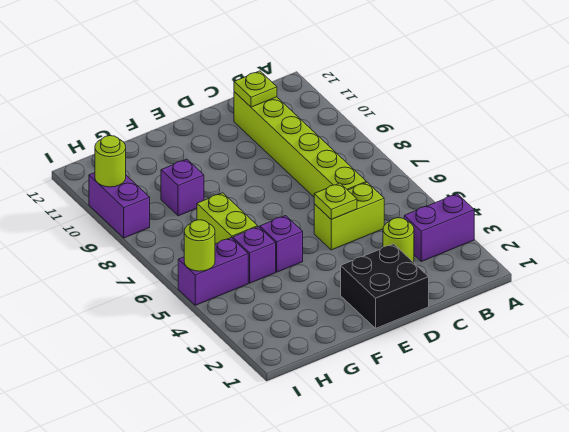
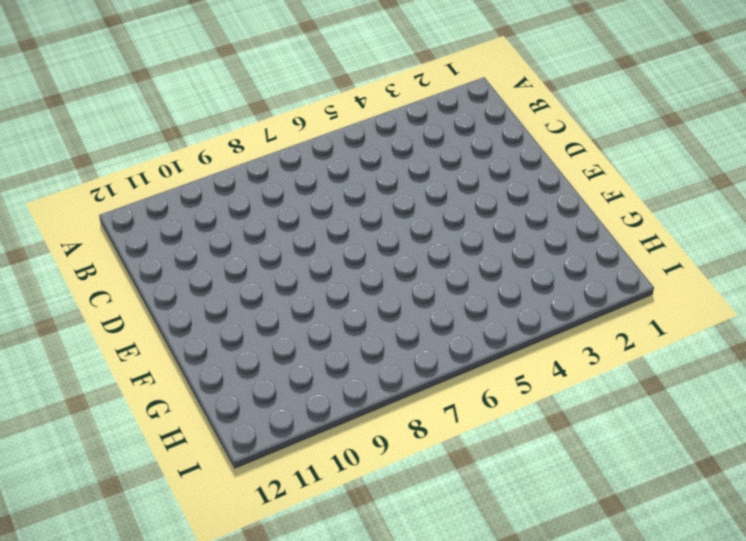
none -> purple brick A3:B3 level 1
none -> lime round brick C3 level 1
none -> lime brick C5:D5 level 1

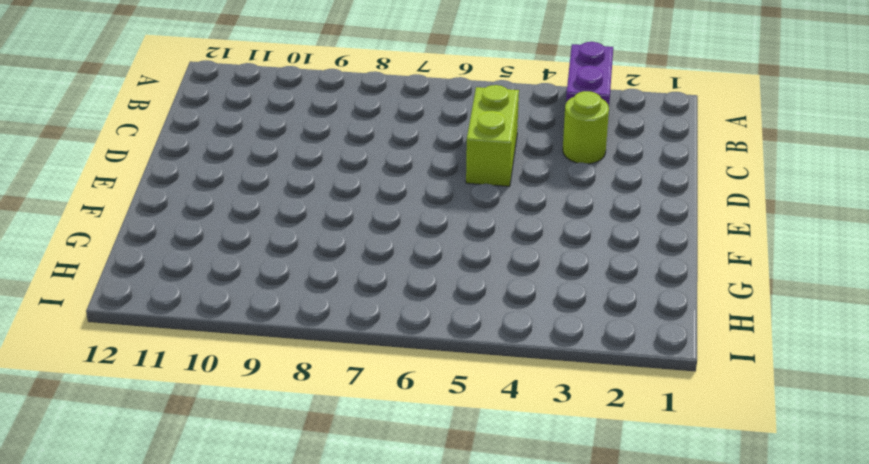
none -> lime brick C6:C11 level 1
none -> black brick D1:E2 level 1
none -> purple brick F5 level 1

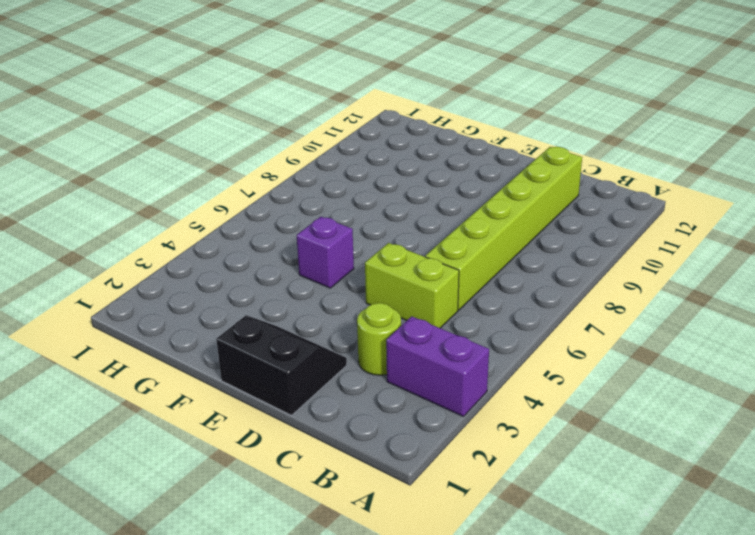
black slope D1:E2 level 1 top 1 -> black brick D1:E2 level 1
none -> purple brick G5 level 1
none -> lime brick G6:G7 level 1
none -> purple brick G9 level 1

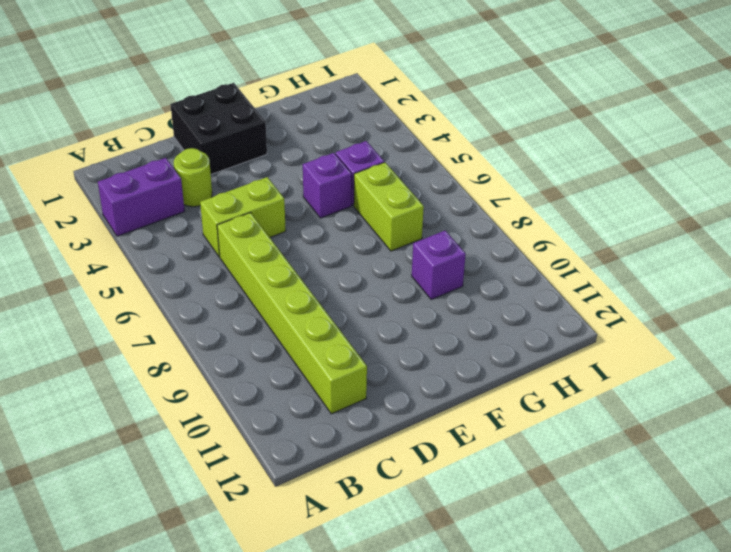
none -> purple brick H5:I5 level 1
none -> purple brick I9:I10 level 1
none -> lime plate C11 level 2

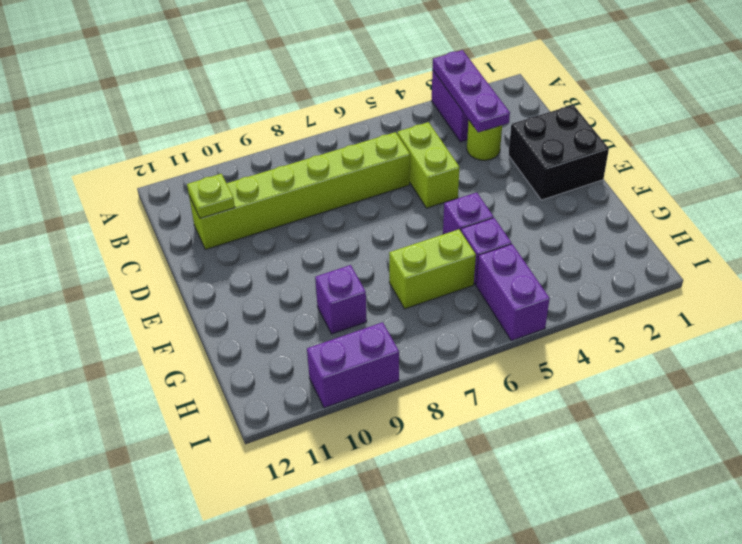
purple plate A3:C3 level 2 -> none
none -> lime plate D5 level 2
none -> lime round brick I5 level 2
none -> lime round brick I10 level 2

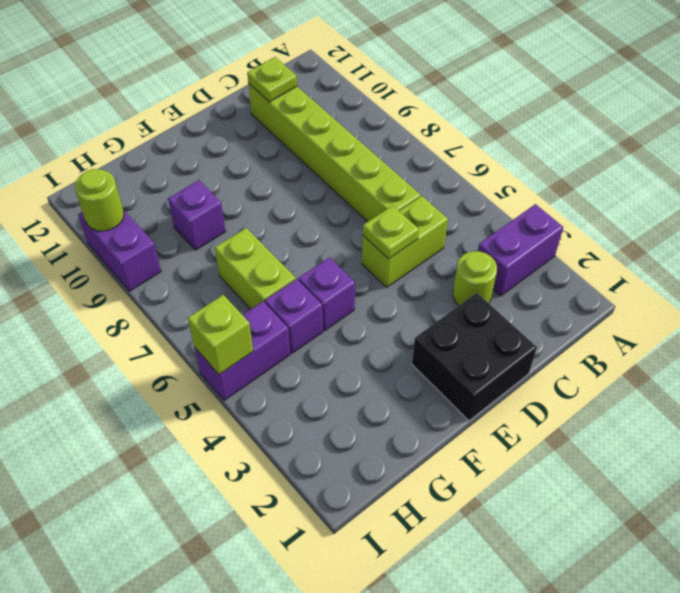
lime brick I5 level 2 -> lime round brick I5 level 2

